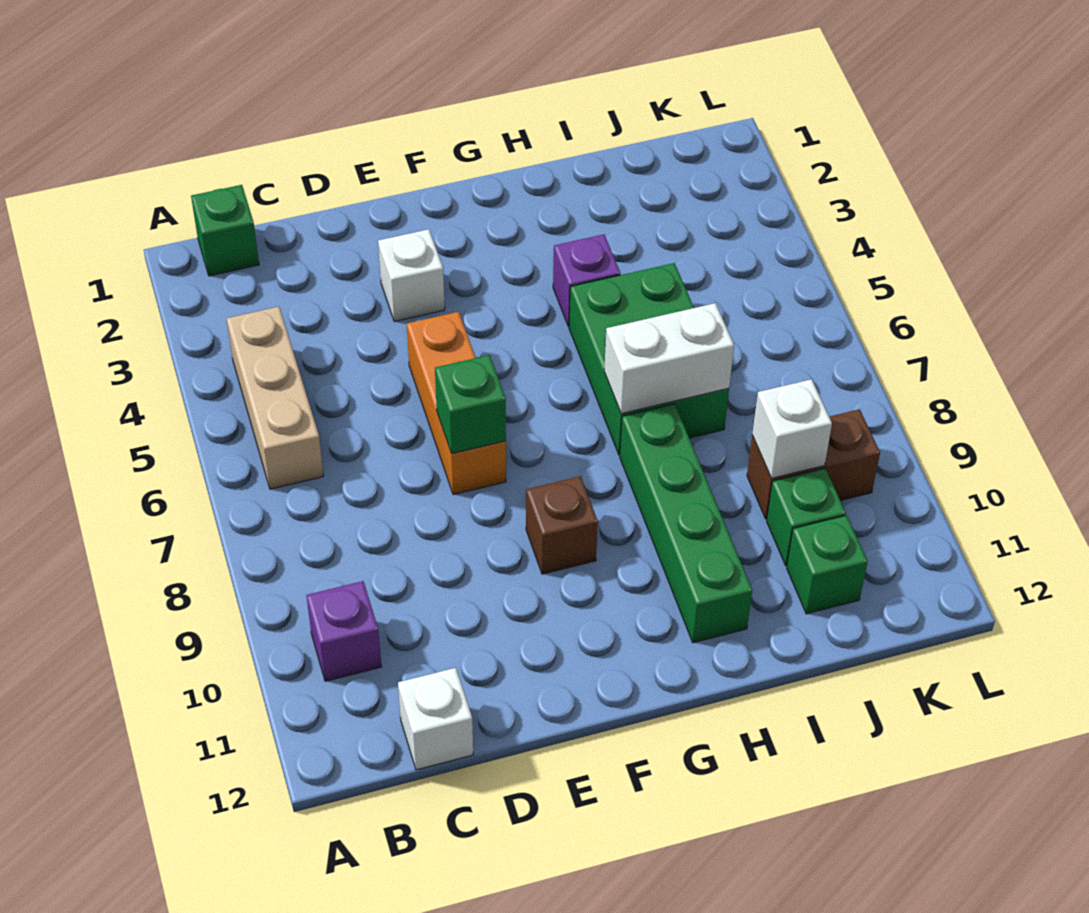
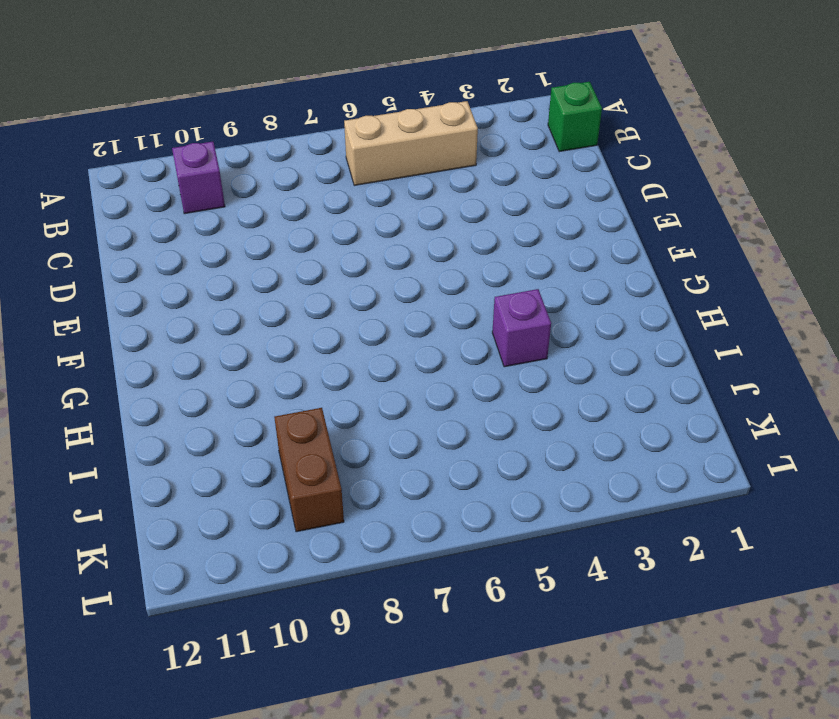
none -> white brick C12 level 1
none -> white brick E3 level 1
none -> orange brick E5:E7 level 1

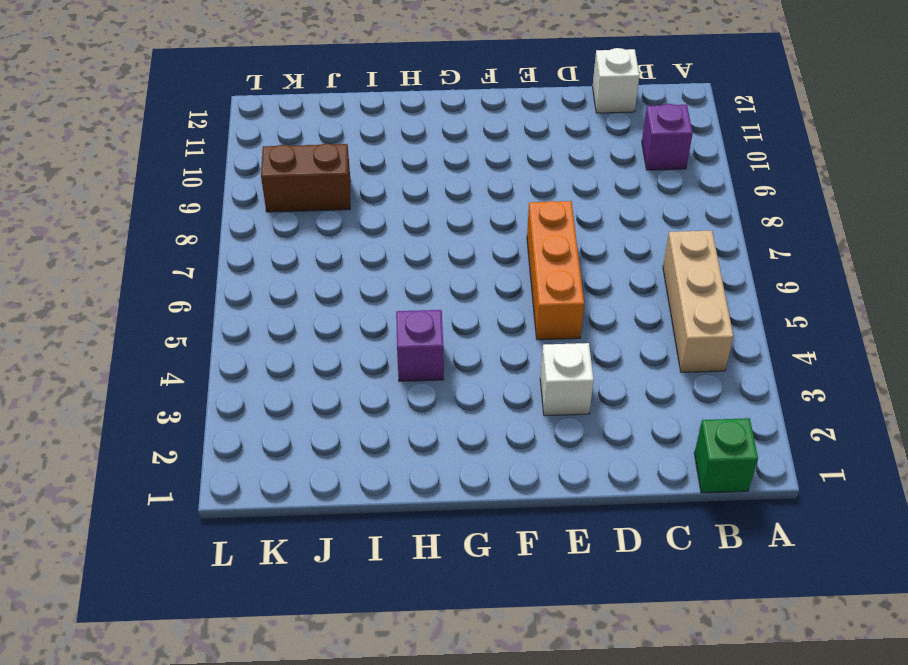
none -> brown brick F9 level 1
none -> green brick H5:I7 level 1
none -> green brick H8:H11 level 1

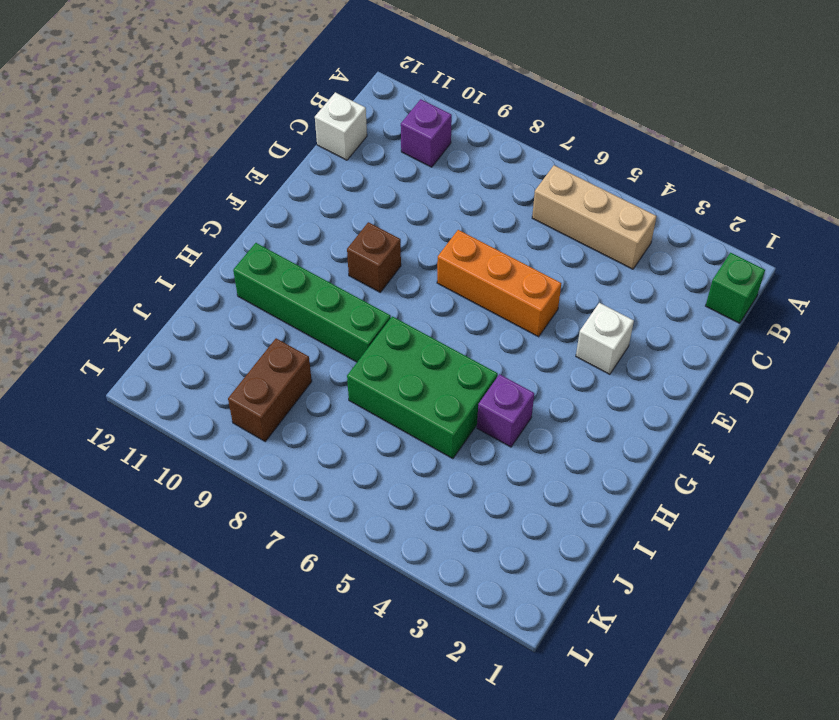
none -> green brick J10 level 1
none -> green brick J11 level 1
none -> green brick E7 level 2

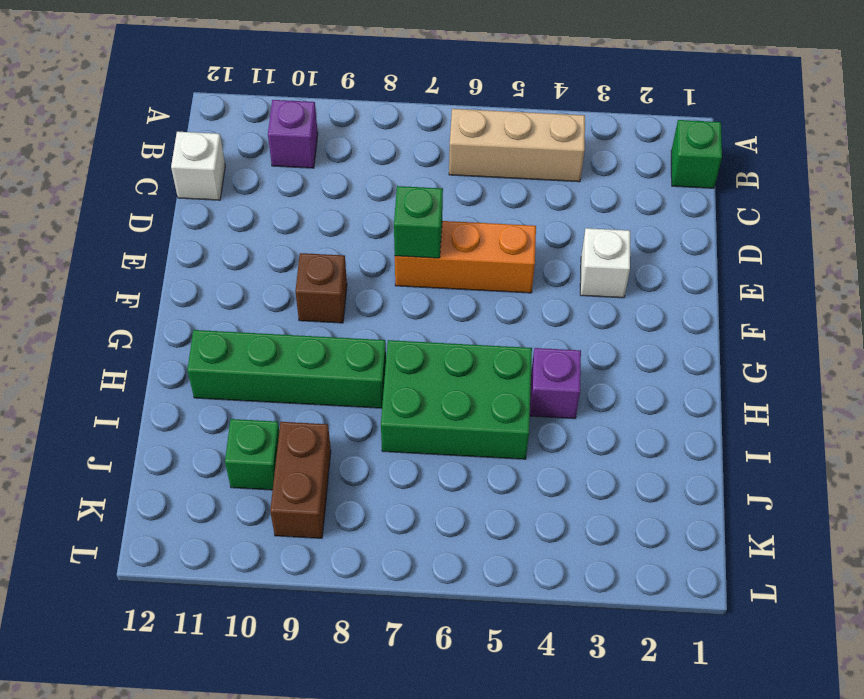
none -> green brick J11 level 1
none -> white brick H7:I7 level 2
none -> white brick J9 level 2

